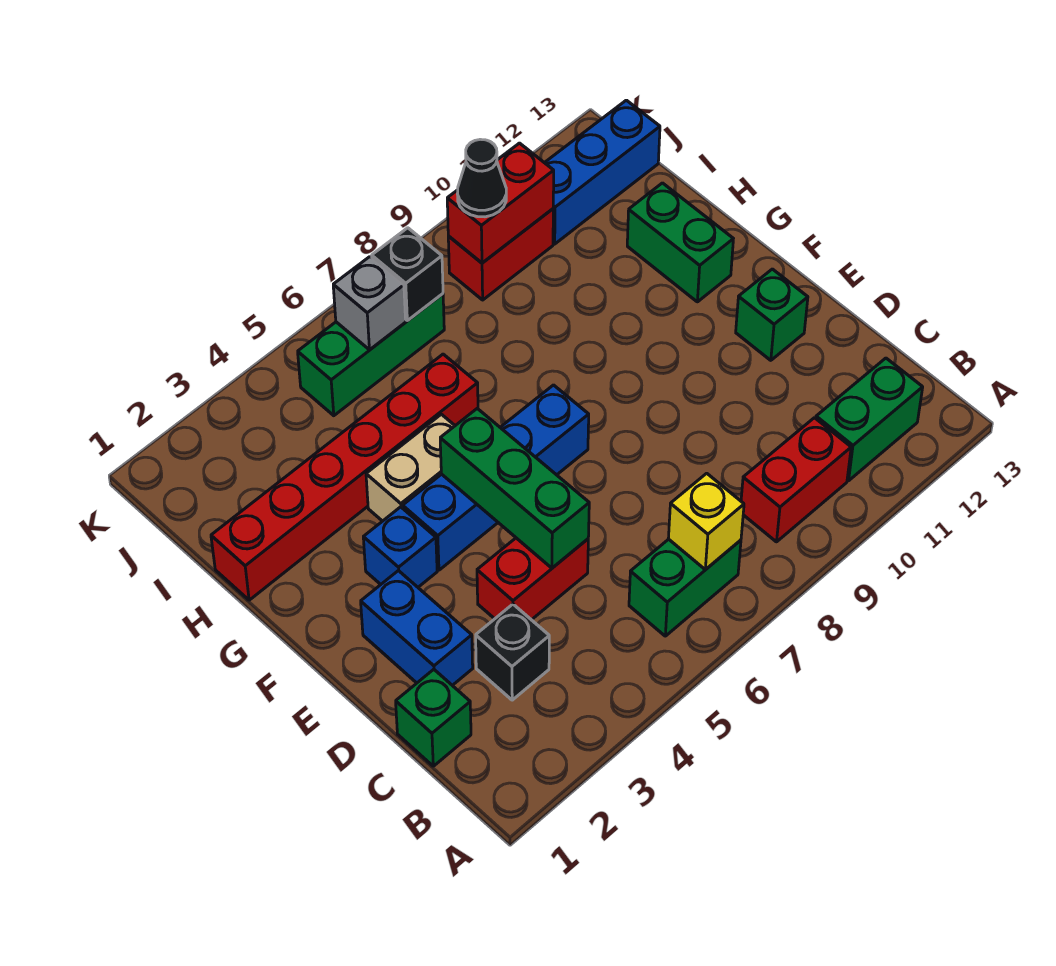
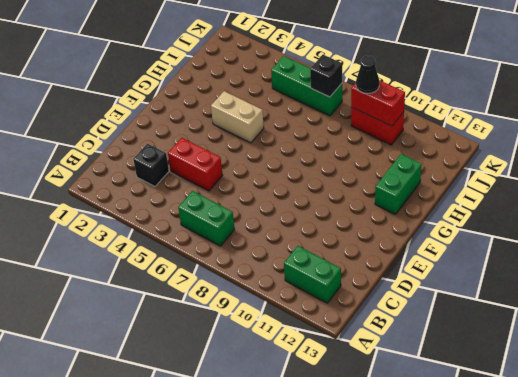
none -> red brick B9:B10 level 1
none -> green brick C1 level 1
none -> blue brick D2:E2 level 1

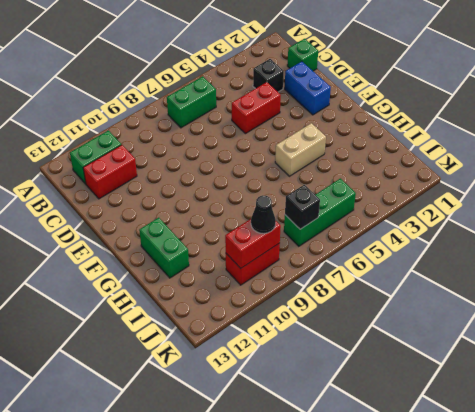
red brick C11:C12 level 1 -> red brick B9:B10 level 1
none -> green brick E12 level 1
none -> blue brick F3 level 1
none -> blue brick F4:F7 level 1

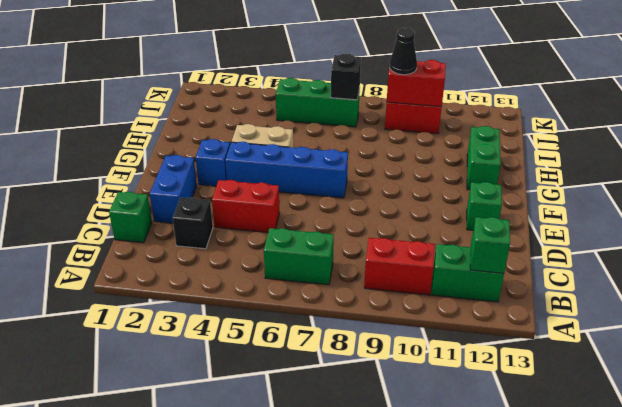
green brick B12 level 2 -> none
none -> red brick H1:H6 level 1
none -> blue brick J11:J13 level 1
none -> yellow brick B7 level 2

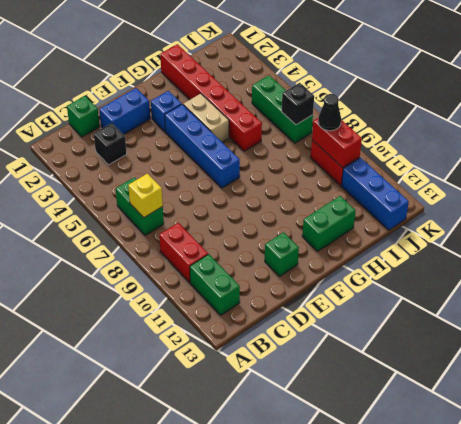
none -> red brick D4:D5 level 1
none -> green brick D5:F5 level 2
none -> grey brick J6 level 2

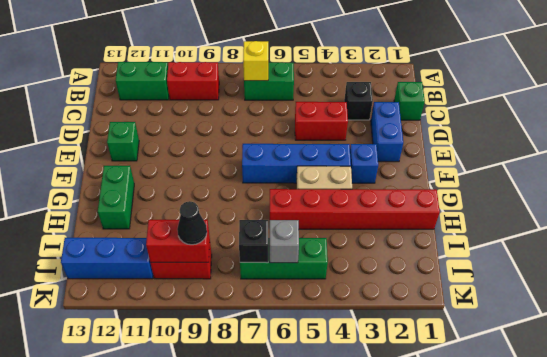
none -> green brick D5:F5 level 2

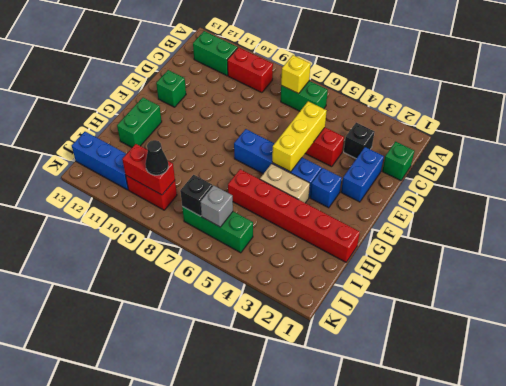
yellow brick D5:F5 level 2 -> green brick D5:F5 level 2

